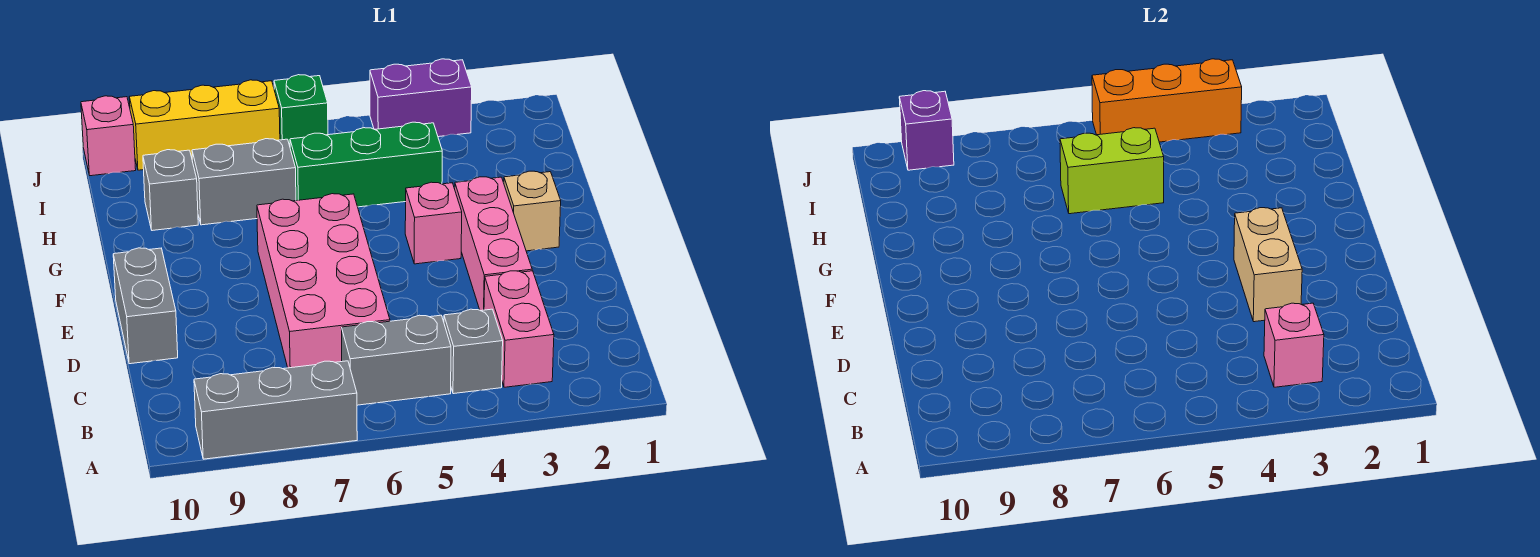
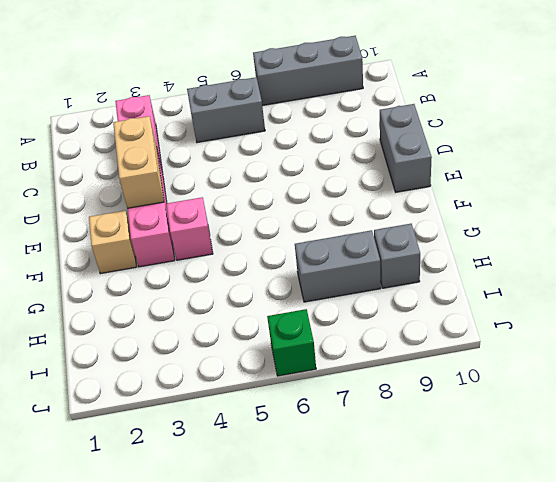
none -> grey brick B4 level 1
none -> pink brick C6:F7 level 1
none -> green brick H4:H6 level 1

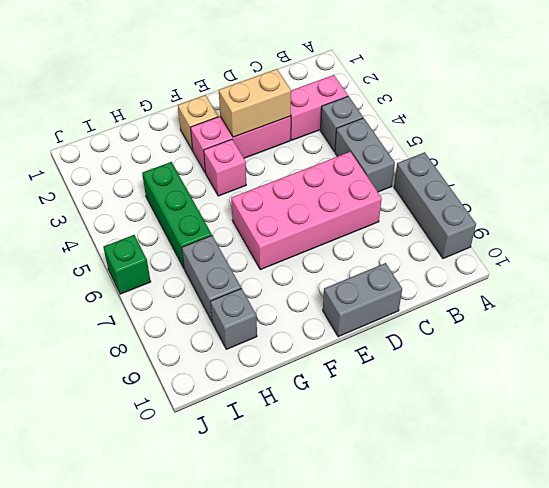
none -> purple brick J3:J4 level 1
none -> yellow brick J7:J9 level 1
none -> pink brick J10 level 1

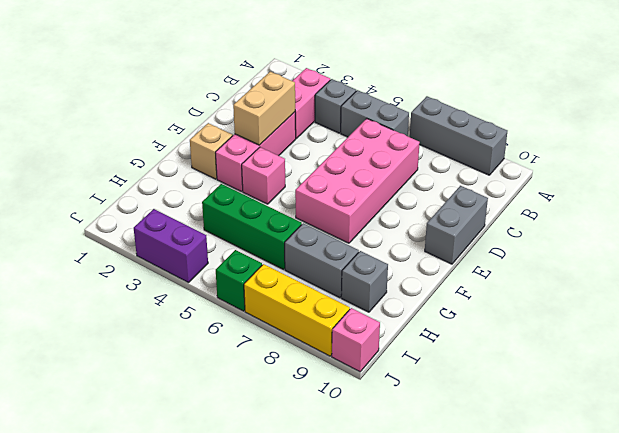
none -> pink brick B3 level 2
none -> lime brick H5:H6 level 2
none -> orange brick J3:J5 level 2

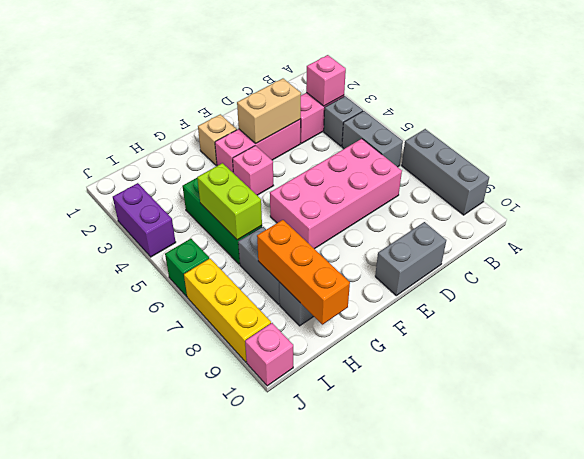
orange brick H8:H10 level 2 -> orange brick J3:J5 level 2
none -> purple brick J9 level 2

